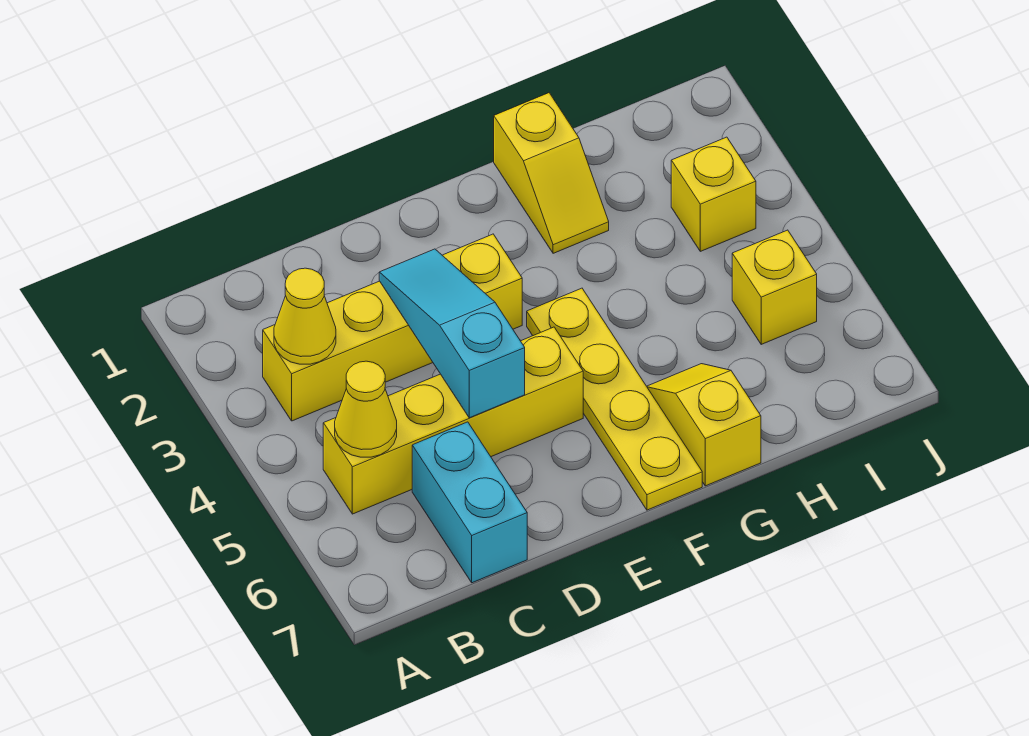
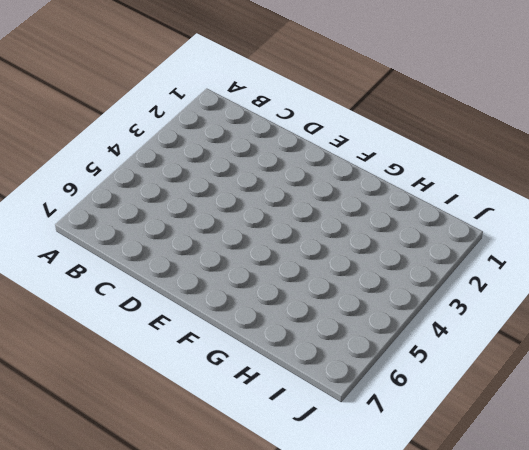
none -> yellow brick B3:E3 level 1
none -> yellow brick B5:E5 level 1

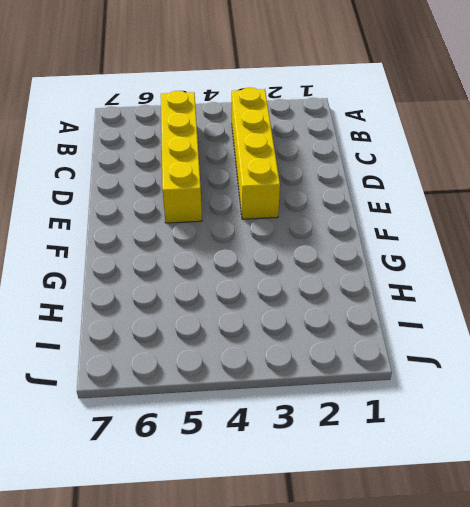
none -> cyan brick C6:C7 level 1
none -> yellow plate F4:F7 level 1

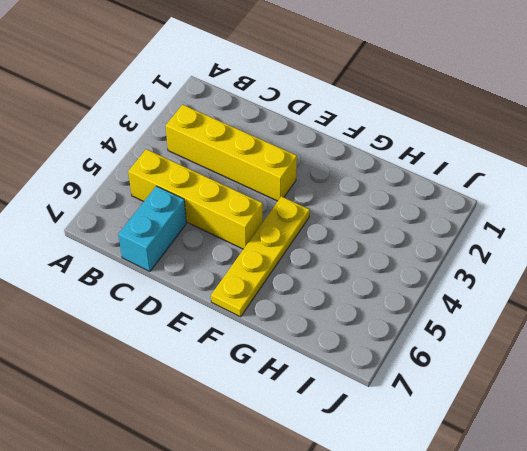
none -> yellow slope G1:G2 level 1 top 1
none -> yellow slope G6:G7 level 1 top 7

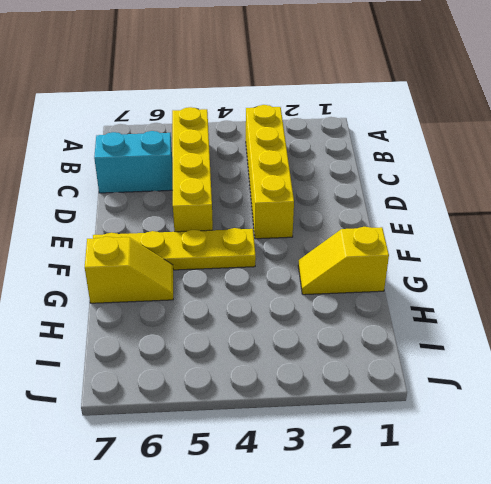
none -> yellow brick I3 level 1
none -> yellow brick I5 level 1

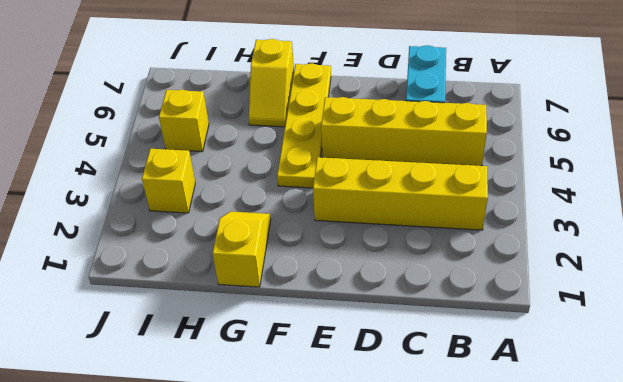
none -> yellow cone B3 level 2
none -> yellow cone B5 level 2

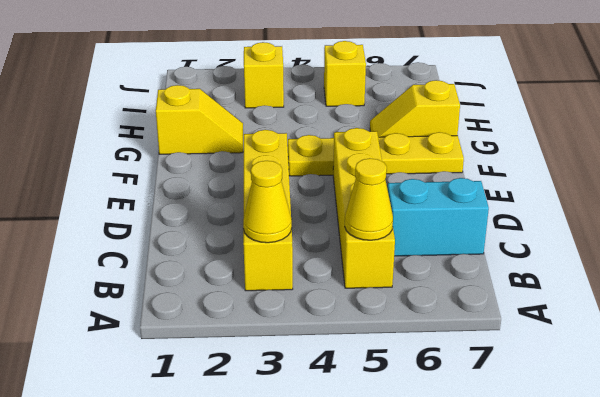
none -> cyan slope D3:D5 level 2 top 5

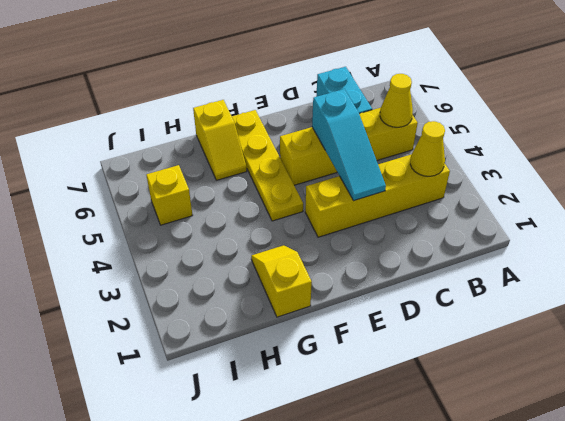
none -> yellow brick I3 level 1

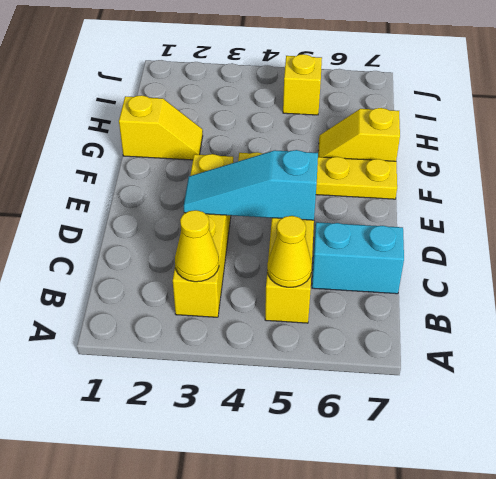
none -> yellow brick I3 level 1

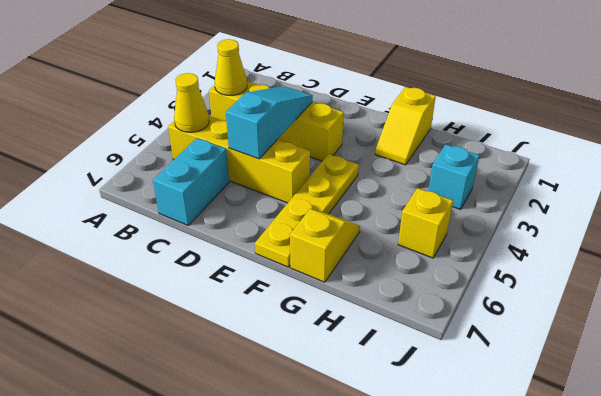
cyan brick I3 level 1 -> yellow brick I3 level 1

